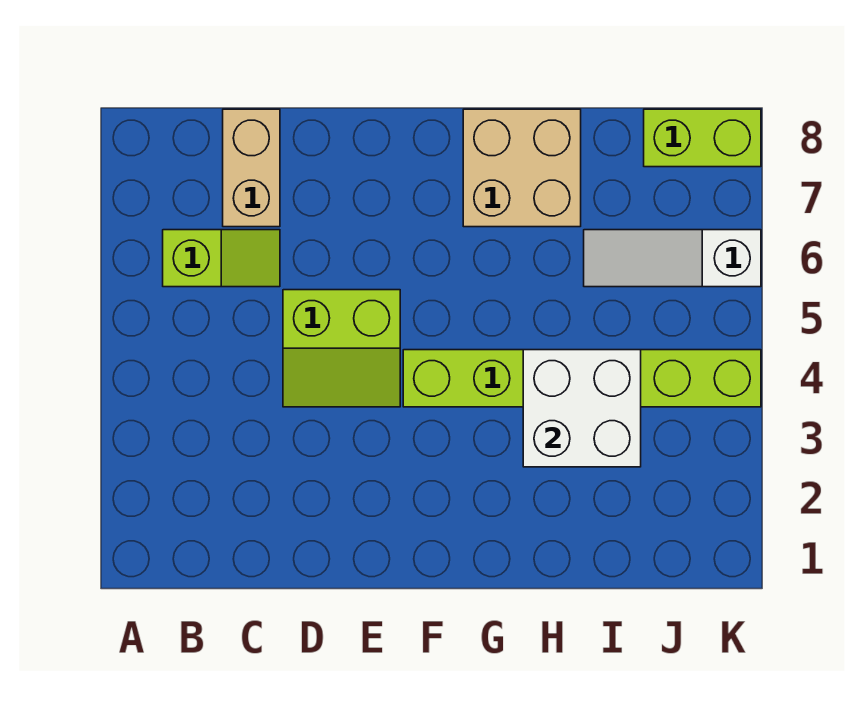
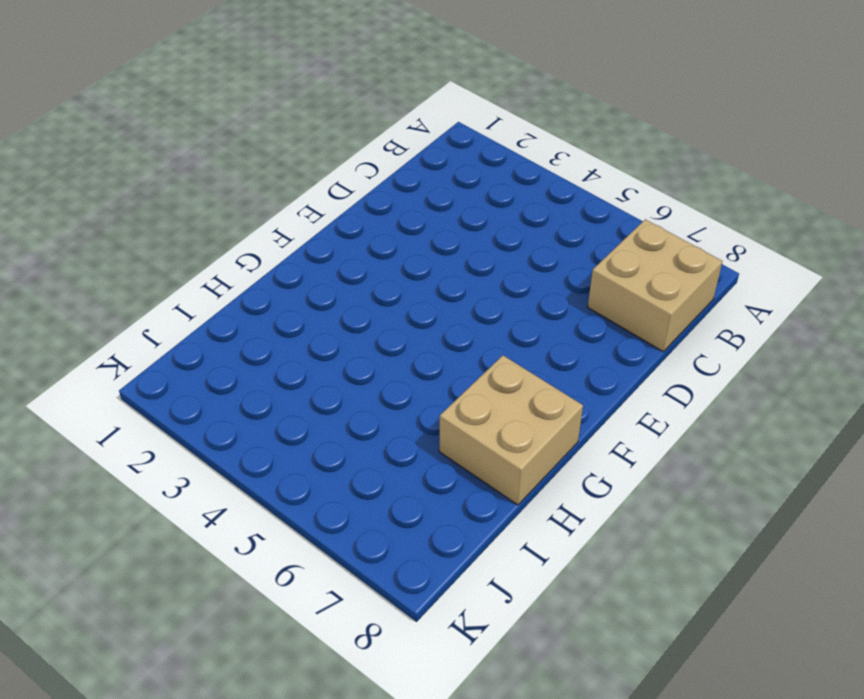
tan brick B7:C8 level 1 -> tan brick C7:C8 level 1
none -> lime slope B6:C6 level 1 top B
none -> lime slope D4:E5 level 1 top 5

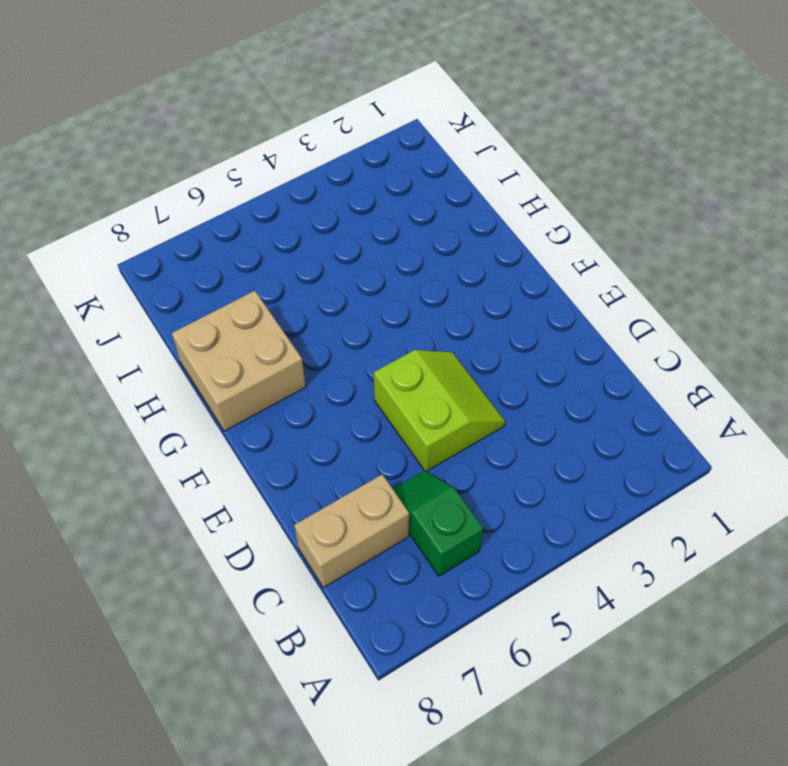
green slope B6:C6 level 1 top B -> lime slope B6:C6 level 1 top B
none -> lime brick F4:K4 level 1
none -> white slope I6:K6 level 1 top K

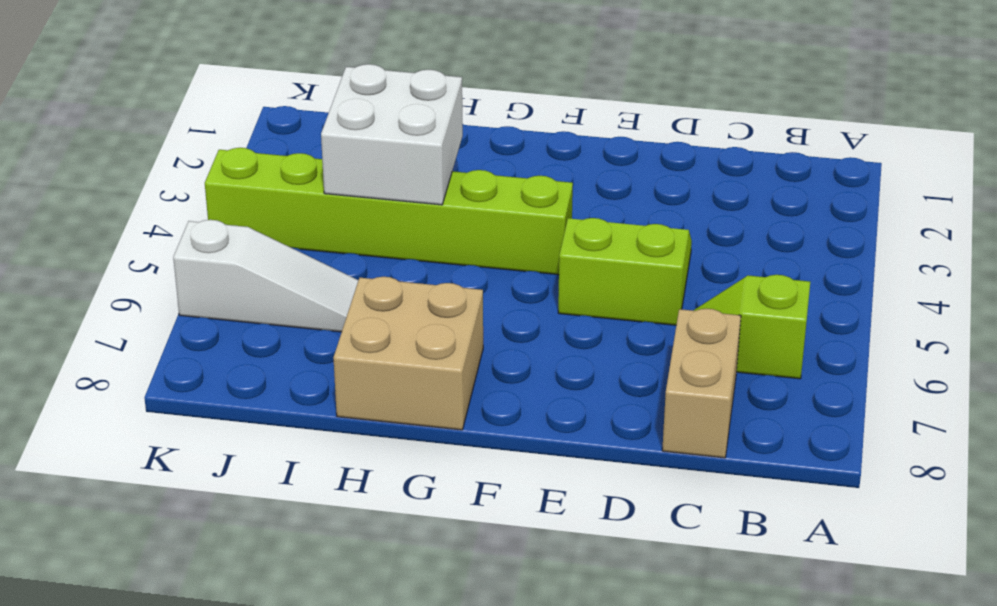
none -> lime brick J8:K8 level 1

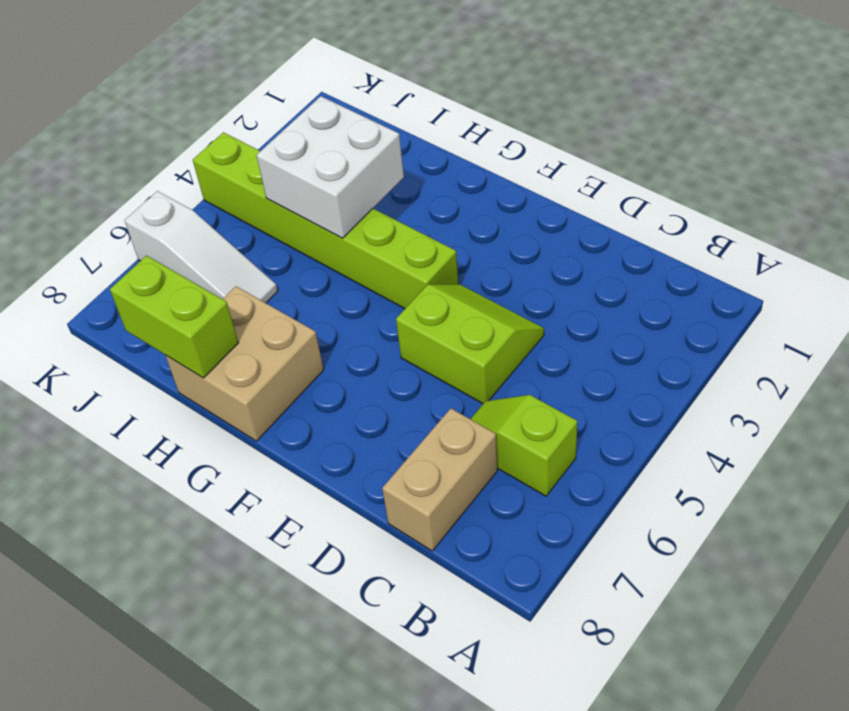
lime brick H8:I8 level 2 -> lime brick J8:K8 level 1

